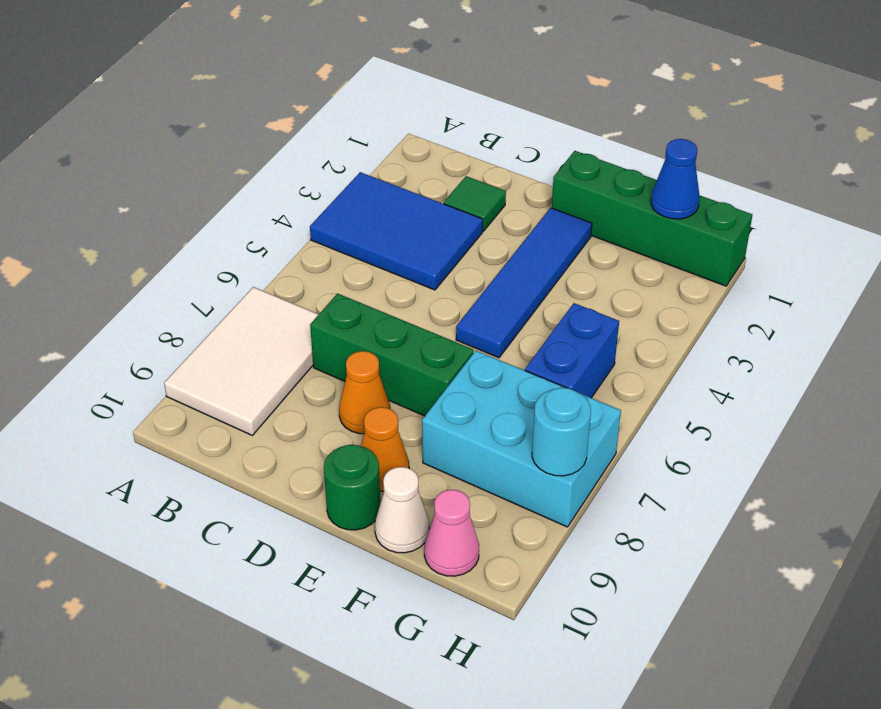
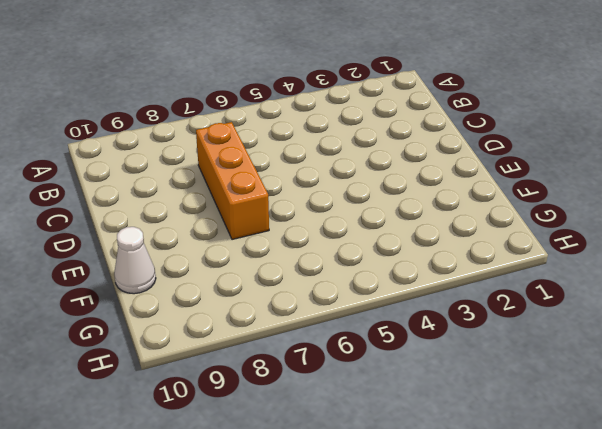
orange brick C7:E7 level 1 -> green brick C7:E7 level 1
none -> blue tile A3:C4 level 1
none -> white tile A7:B9 level 1
none -> green tile C2 level 1

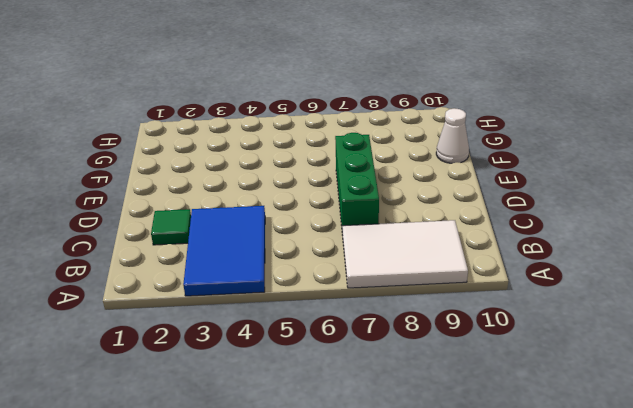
none -> orange cone D8 level 1
none -> green brick E1:H1 level 1
none -> blue tile E2:E5 level 1

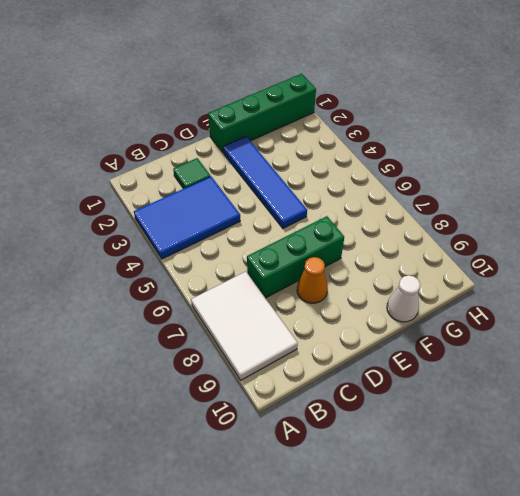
none -> orange cone E9 level 1
none -> green round brick E10 level 1
none -> cyan brick F7:H8 level 1

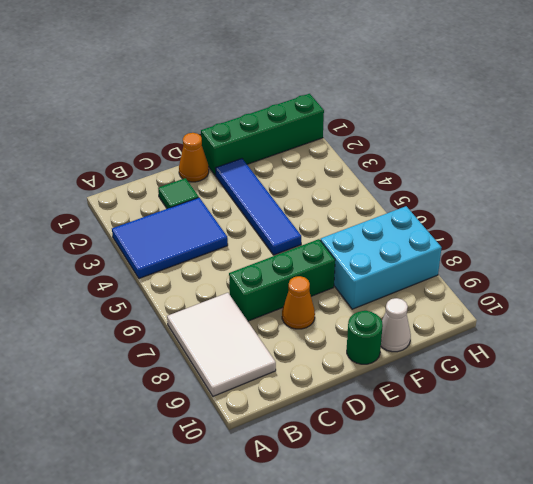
orange cone D1 level 1 -> orange cone E9 level 1
none -> blue brick G5:G6 level 1
none -> pink cone G10 level 1
none -> blue cone G1 level 2

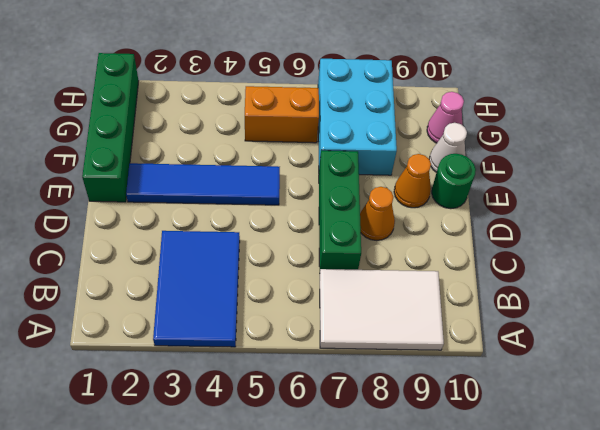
orange brick G5:G6 level 1 -> blue brick G5:G6 level 1
none -> green tile C2 level 1
none -> blue cone G1 level 2
none -> cyan round brick H8 level 2

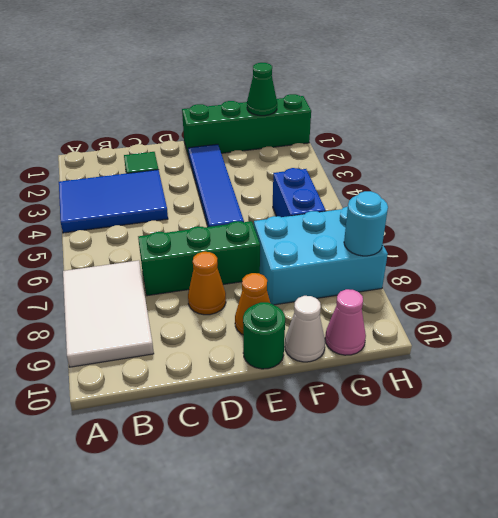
green cone G1 level 2 -> blue cone G1 level 2

